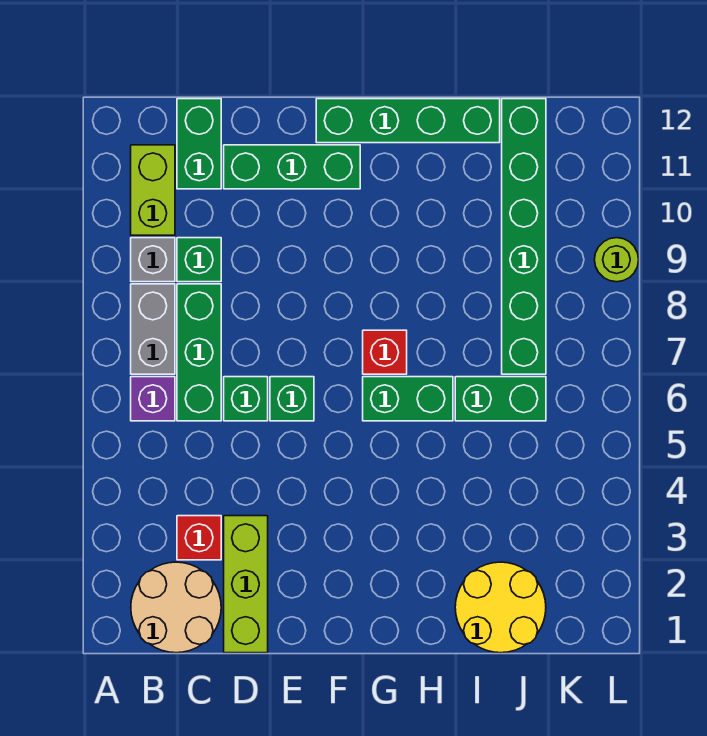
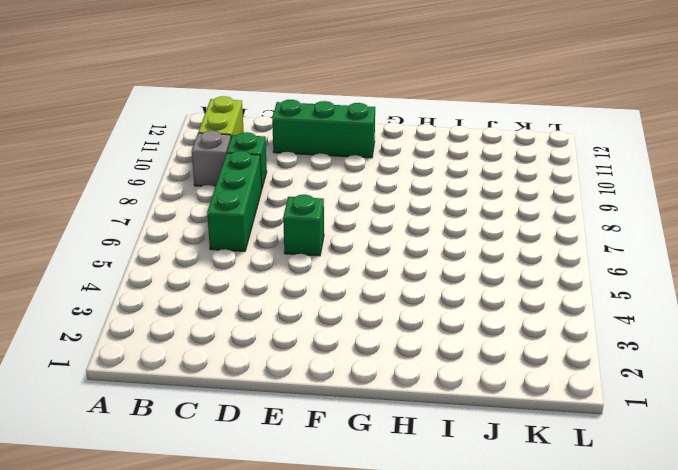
none -> tan round brick B1:C2 level 1
none -> purple brick B6 level 1
none -> grey brick B7:B8 level 1

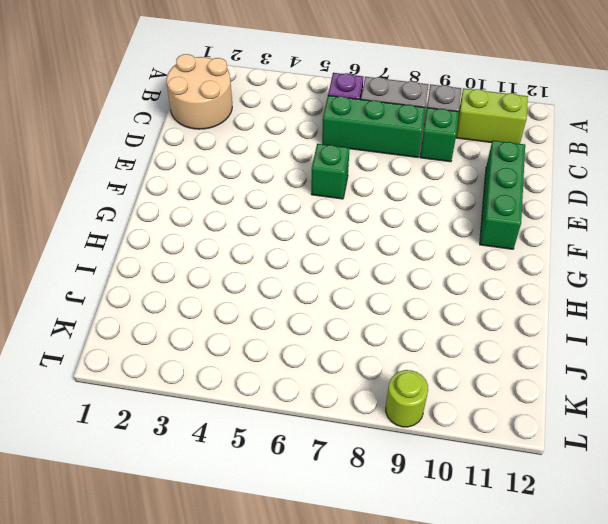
none -> red brick C3 level 1
none -> green brick C11:C12 level 1
none -> lime brick D1:D3 level 1

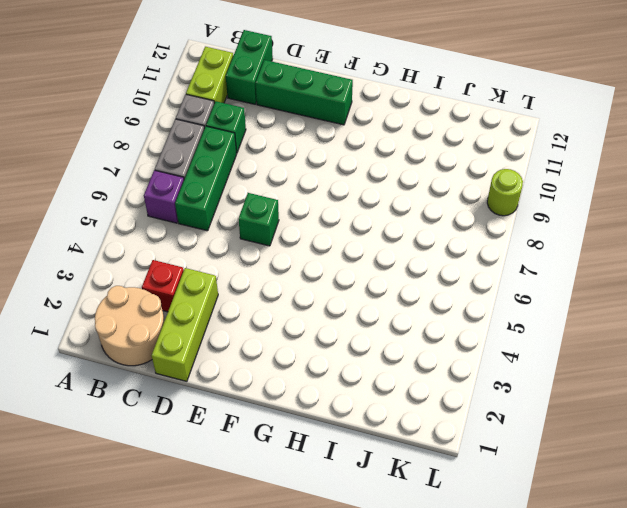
none -> green brick D6 level 1
none -> green brick F12:I12 level 1
none -> green brick G6:H6 level 1

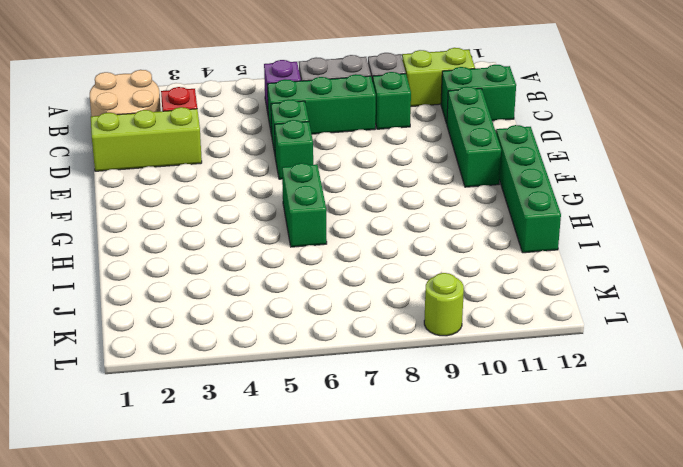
none -> red brick G7 level 1
none -> yellow round brick I1:J2 level 1
none -> green brick I6:J6 level 1

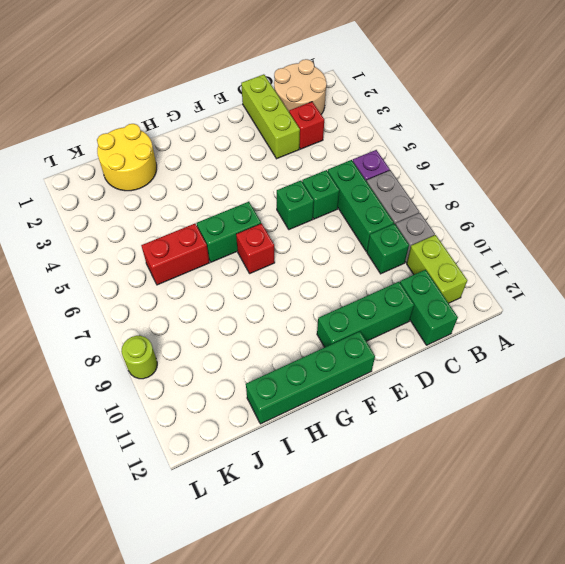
red brick I6:J6 level 1 -> green brick I6:J6 level 1
none -> green brick J7:J12 level 1

